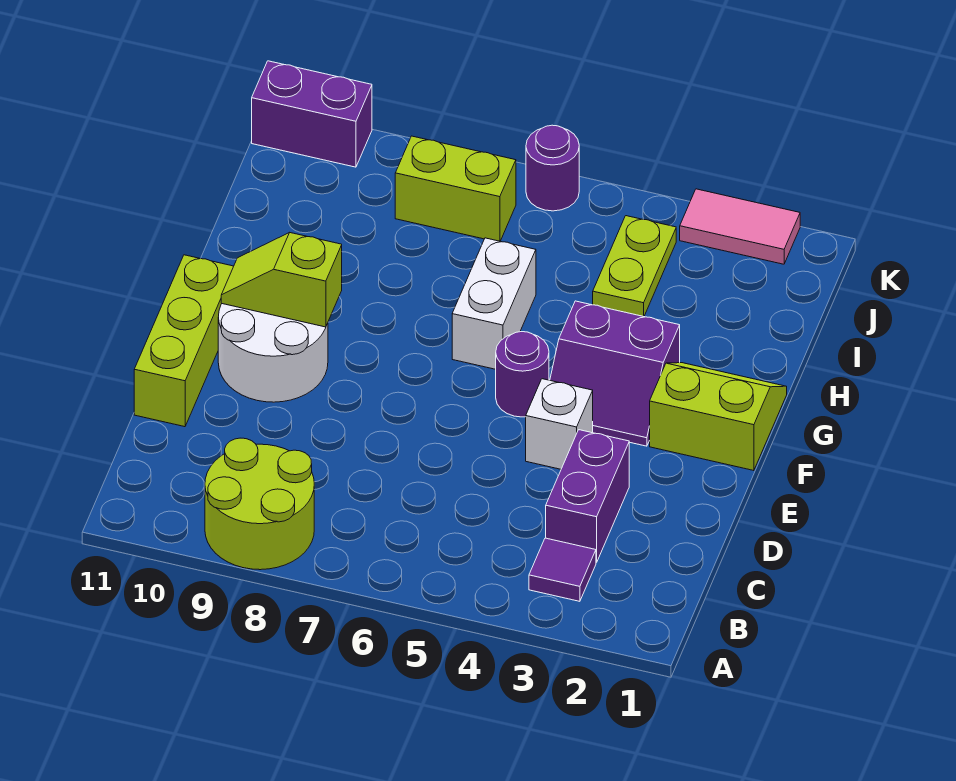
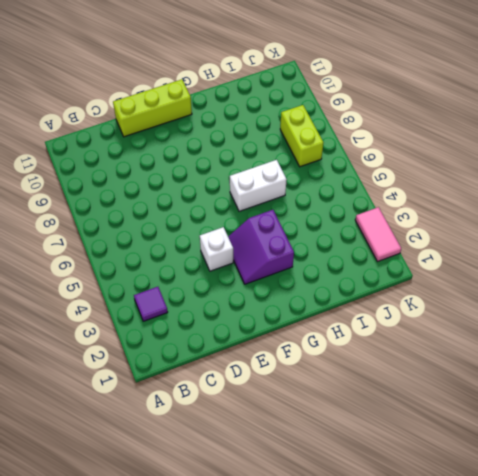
none -> lime round brick A8:B9 level 1
none -> purple brick C3:D3 level 1
none -> white round brick E9:F10 level 1

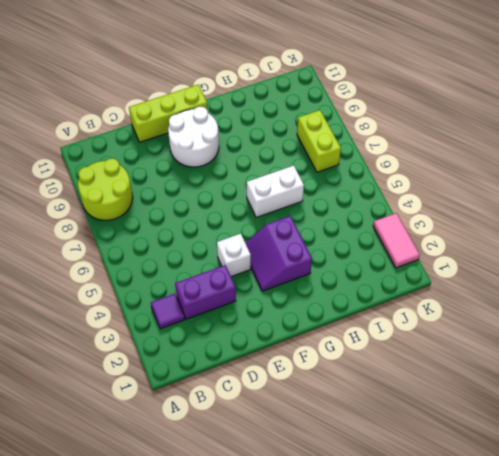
none -> lime slope F1:G2 level 1 top F
none -> purple round brick F5 level 1
none -> lime plate I4:J4 level 1

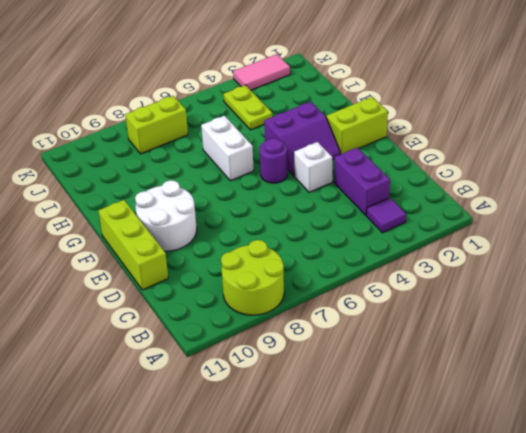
none -> purple round brick K6 level 1
none -> purple brick K10:K11 level 1
none -> lime slope F9:F10 level 2 top 9

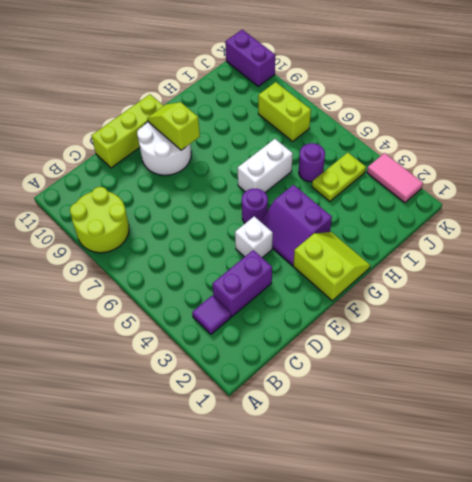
purple round brick I5 level 1 -> purple round brick K6 level 1

